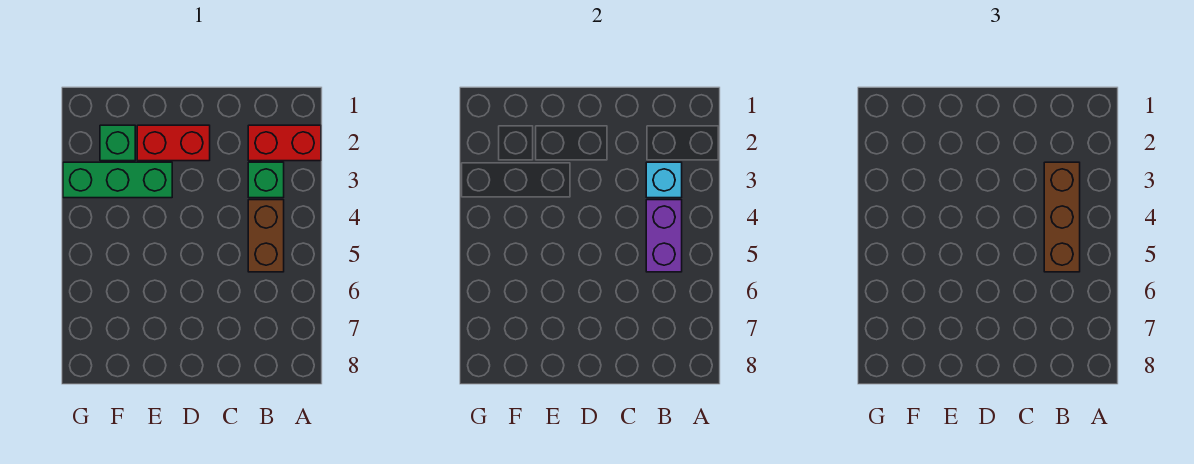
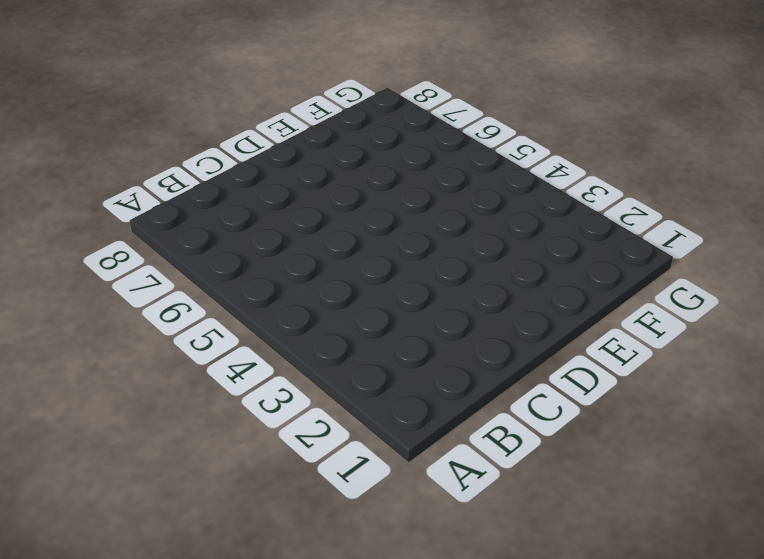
none -> red brick A2:B2 level 1
none -> green brick B3 level 1

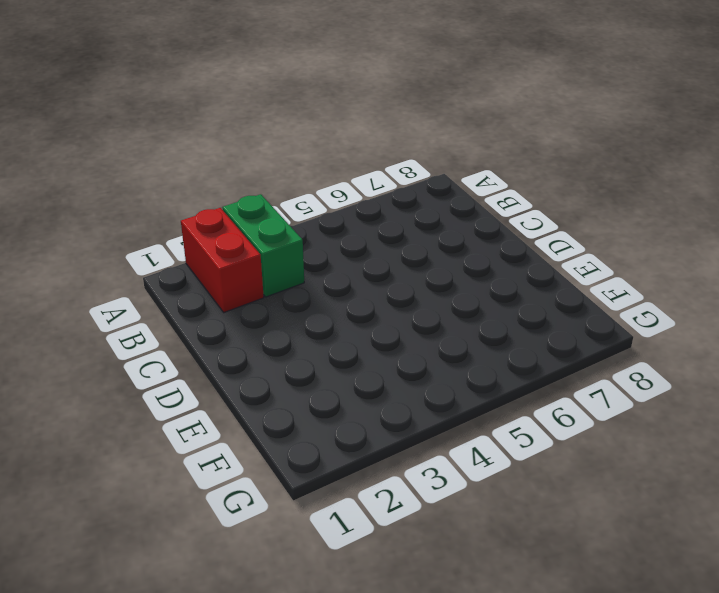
green brick A3:B3 level 1 -> green brick B3 level 1
none -> brown brick B4:B5 level 1
none -> red brick D2:E2 level 1

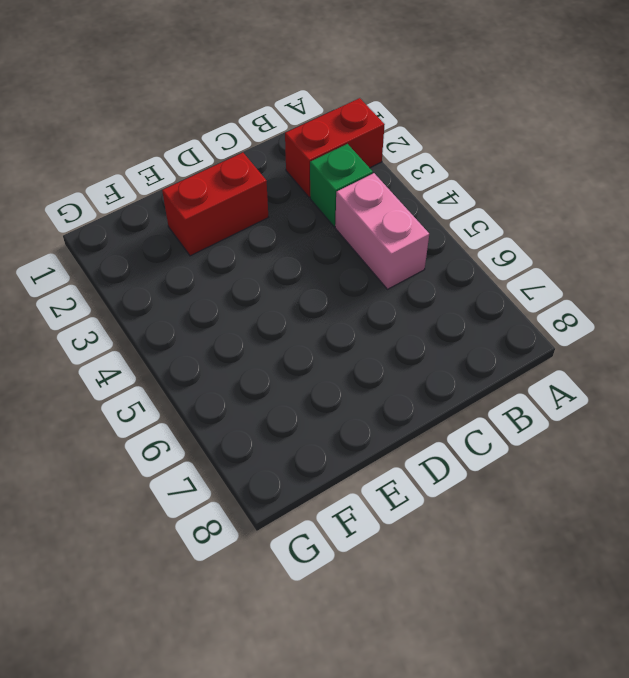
pink brick B4:B5 level 1 -> brown brick B4:B5 level 1
none -> green brick E3:G3 level 1
none -> green brick F2 level 1

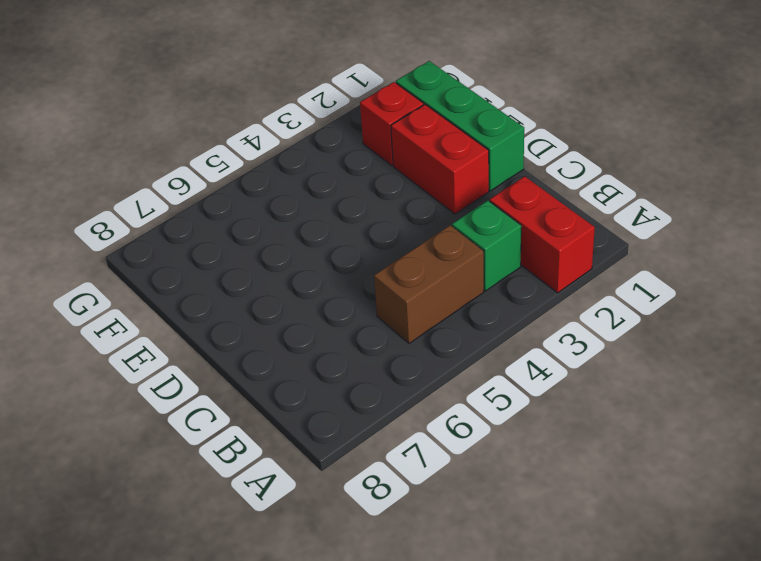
green brick D1:F1 level 1 -> green brick E3:G3 level 1
red brick F2 level 1 -> green brick F2 level 1
none -> cyan brick B3 level 2
none -> purple brick B4:B5 level 2

